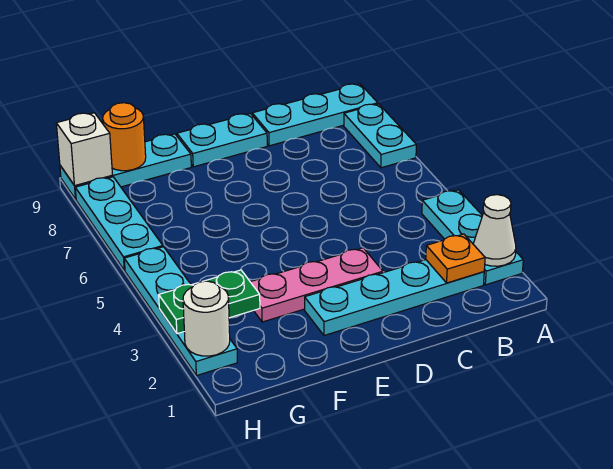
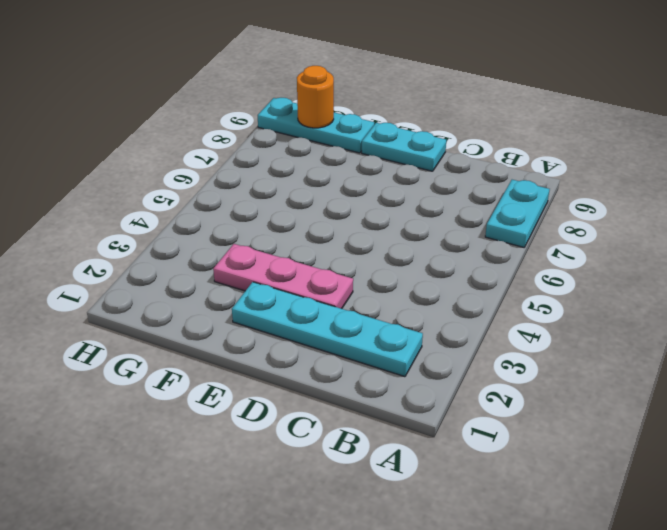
none -> cyan plate A2:A4 level 1
none -> cyan plate A9:C9 level 1
none -> cyan plate H2:H5 level 1

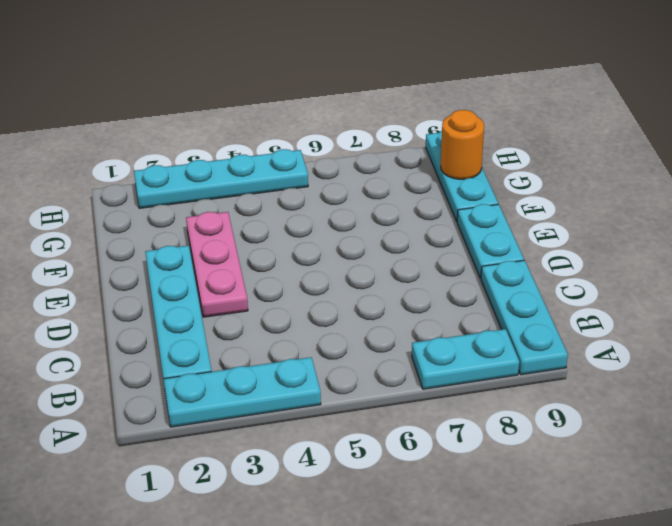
none -> cyan plate H6:H8 level 1
none -> white cone A2 level 2
none -> orange plate B2 level 2

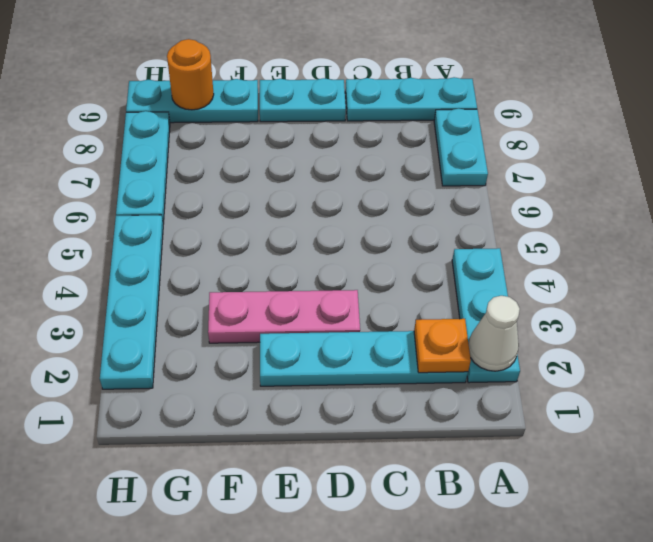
none -> green plate G3:H3 level 2
none -> white round brick H2 level 2
none -> white brick H9 level 2

